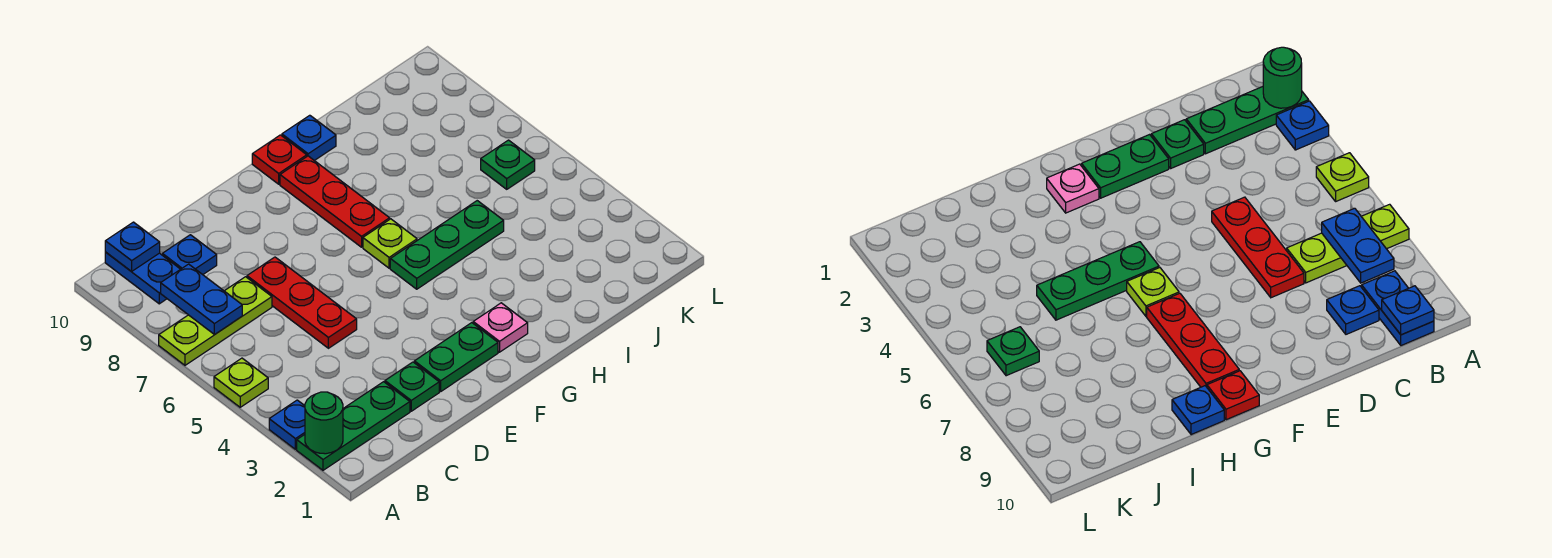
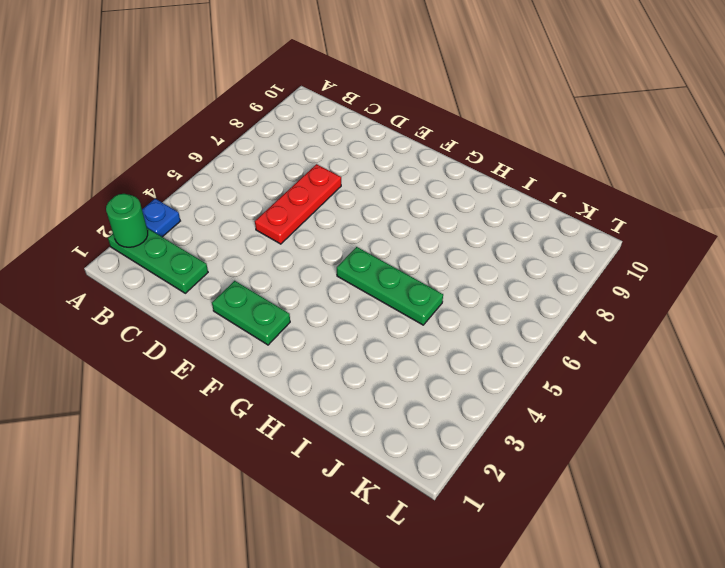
none -> lime plate A5 level 1
none -> lime plate A7:C7 level 1
none -> blue plate B9:B10 level 1

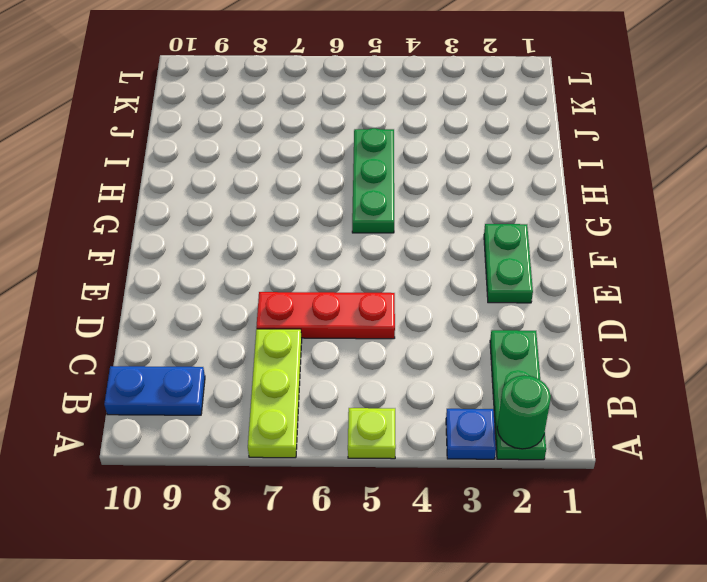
none -> blue plate C9 level 1
none -> green plate D2 level 1
none -> pink plate G2 level 1

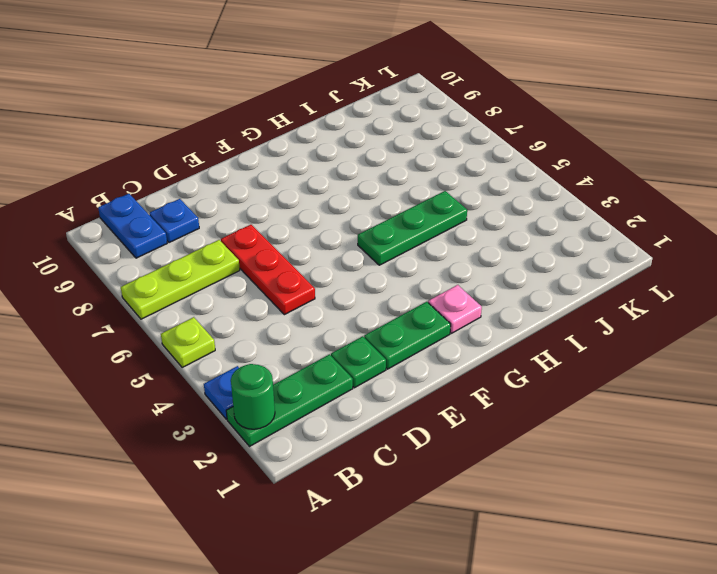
none -> lime plate G6 level 1
none -> red plate G7:G9 level 1
none -> red plate G10 level 1

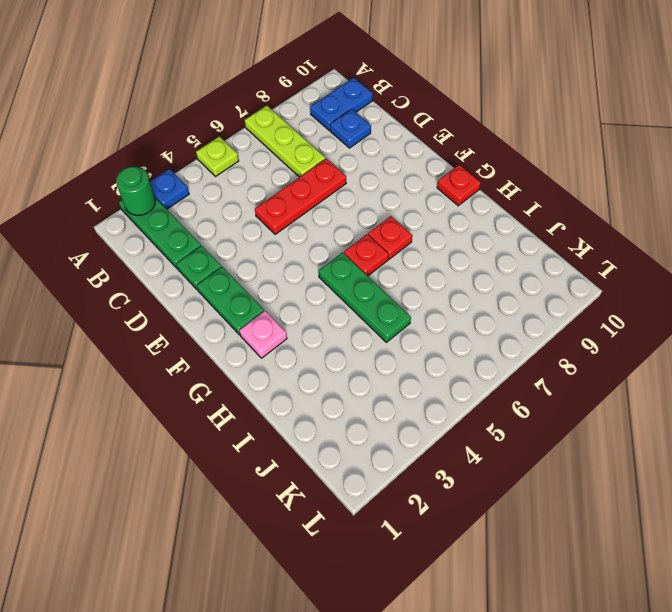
red plate G6 level 1 -> lime plate G6 level 1
red plate G7 level 1 -> red plate G7:G9 level 1
none -> blue plate H10 level 1
none -> green plate K6 level 1
none -> blue plate B7:B8 level 2

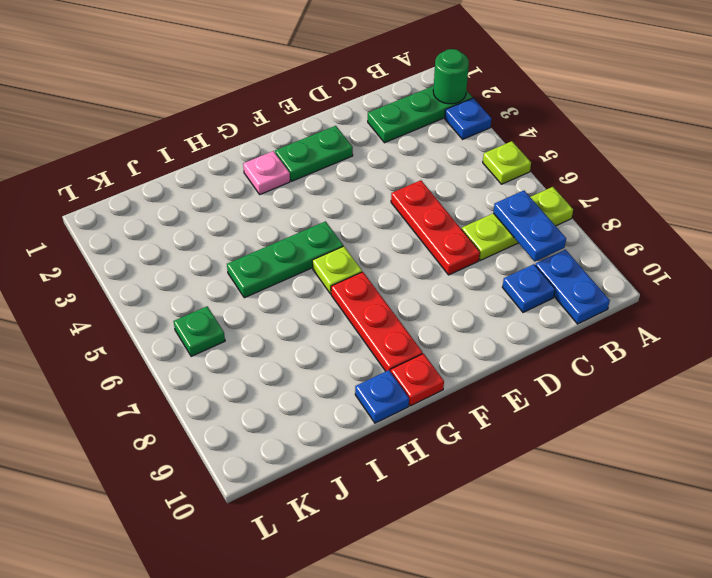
none -> green plate D2 level 1
none -> blue plate B10 level 2

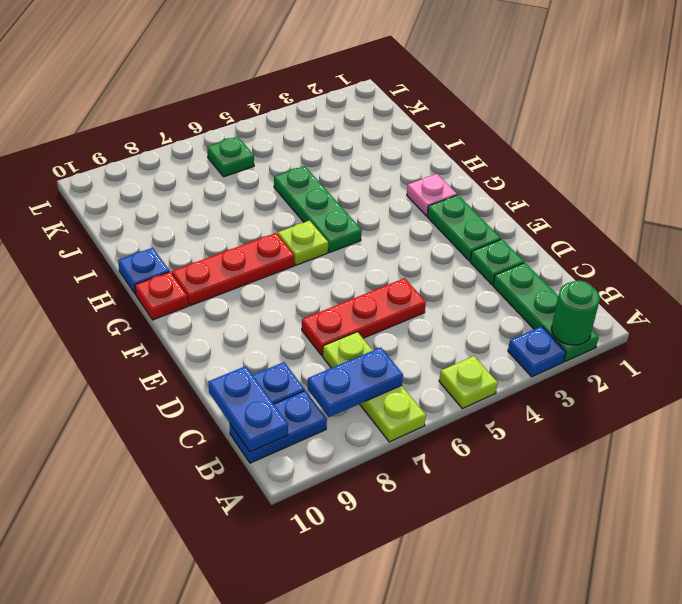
blue plate B10:C10 level 2 -> blue plate B10 level 2

